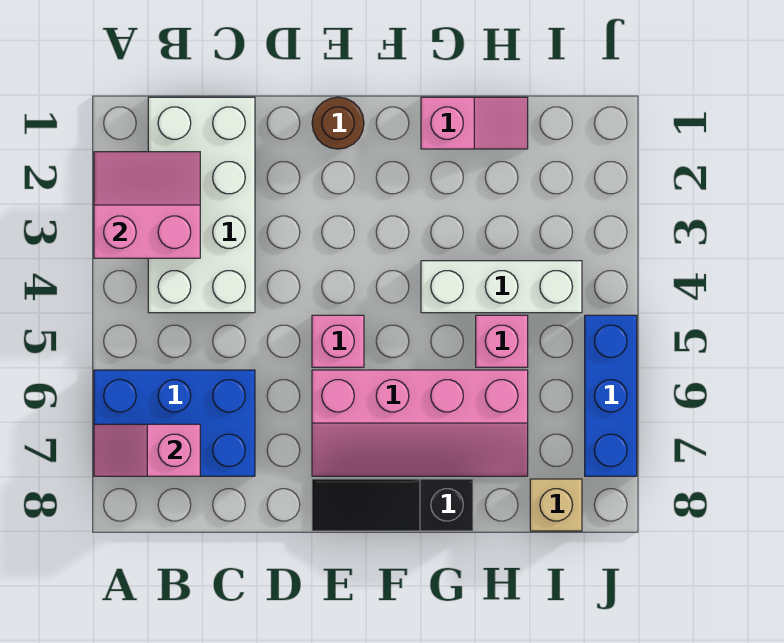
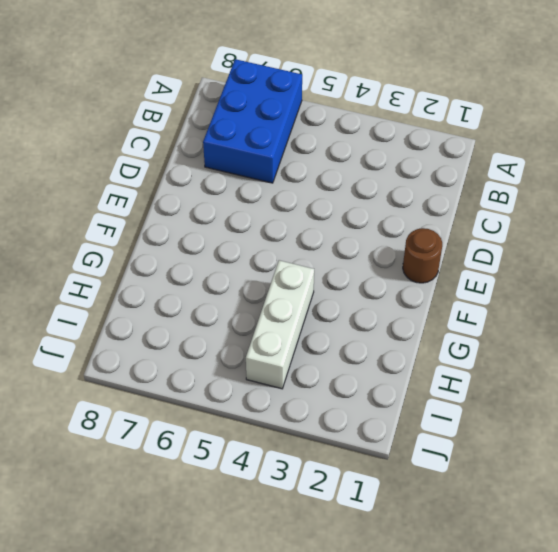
none -> white brick B1:C4 level 1
none -> pink brick E5 level 1
none -> pink slope E6:H7 level 1 top 6

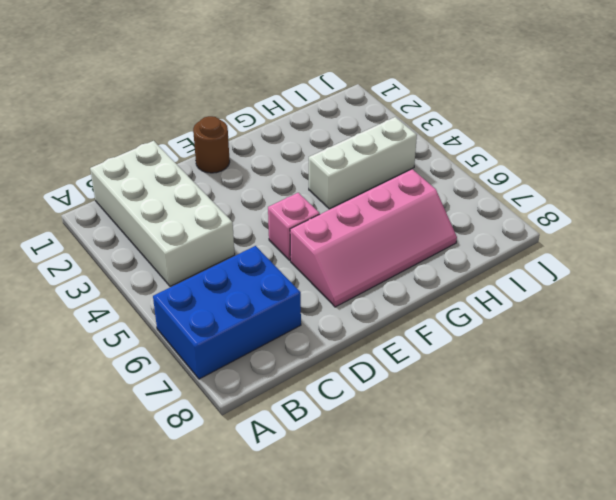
none -> black slope E8:G8 level 1 top G
none -> pink slope G1:H1 level 1 top G
none -> pink brick H5 level 1

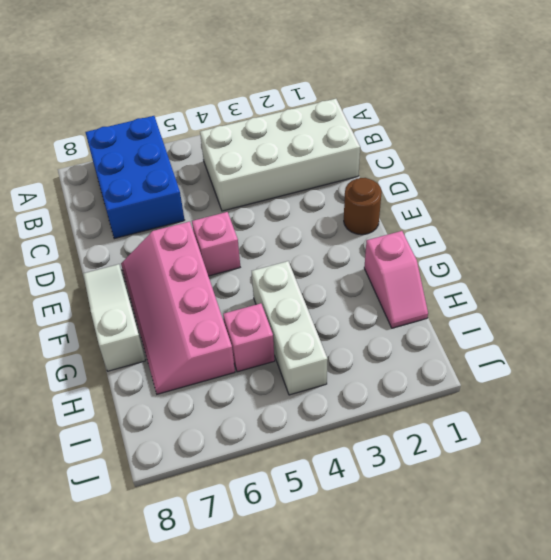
white slope E8:G8 level 1 top G -> black slope E8:G8 level 1 top G
none -> tan brick I8 level 1
none -> blue brick J5:J7 level 1
none -> pink slope A2:B3 level 2 top 3

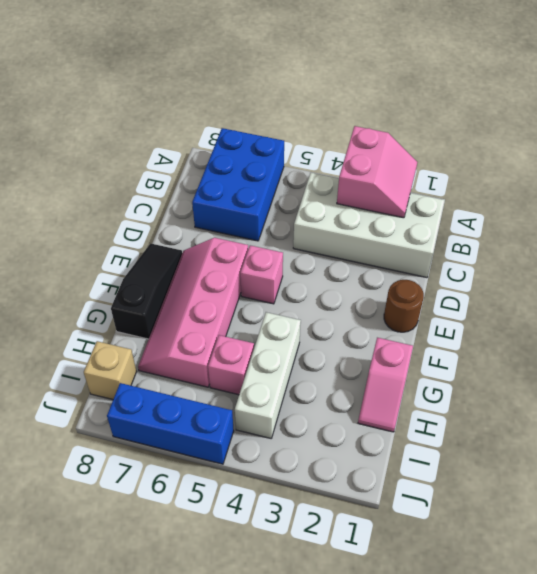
none -> pink slope A7:B7 level 2 top B

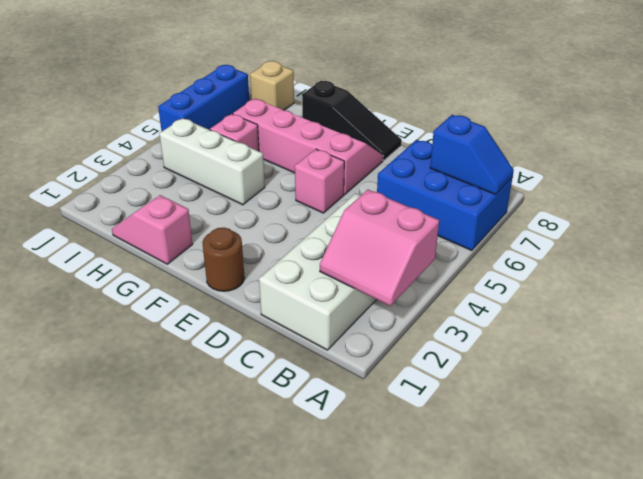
blue slope A7:B7 level 2 top B -> pink slope A7:B7 level 2 top B

